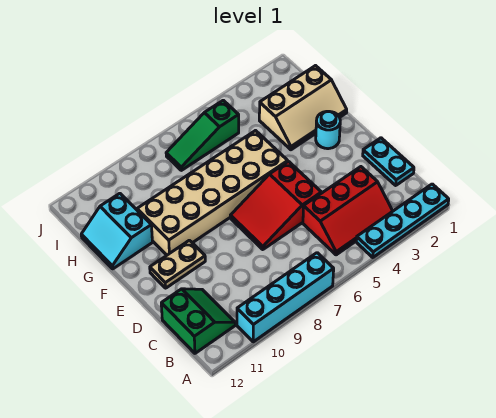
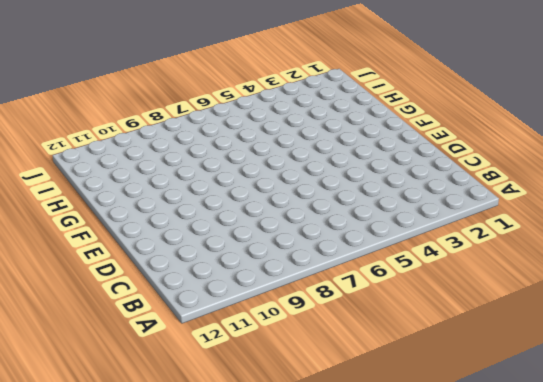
none -> cyan plate A1:A4 level 1
none -> cyan brick A7:A10 level 1
none -> red slope B3:C5 level 1 top C

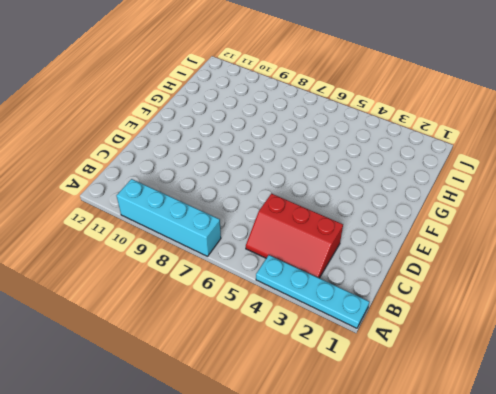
none -> green slope B11:C12 level 1 top 12
none -> cyan plate C1:D1 level 1
none -> red slope D5:E7 level 1 top 5

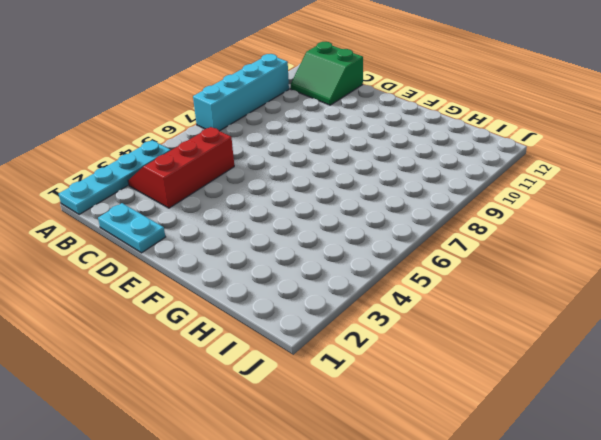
none -> red slope D5:E7 level 1 top 5
none -> tan plate E10:E11 level 1
none -> cyan round brick F2 level 1

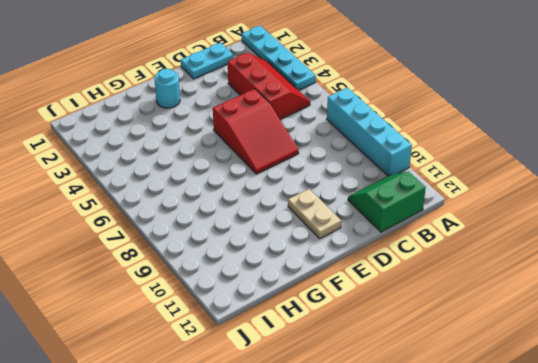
none -> tan brick F5:G10 level 1
none -> tan slope G1:H3 level 1 top H
none -> cyan slope G11:H12 level 1 top 11

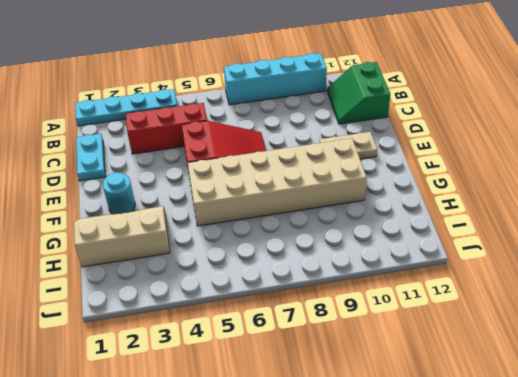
none -> cyan slope G11:H12 level 1 top 11
none -> green slope I5:I7 level 1 top 5

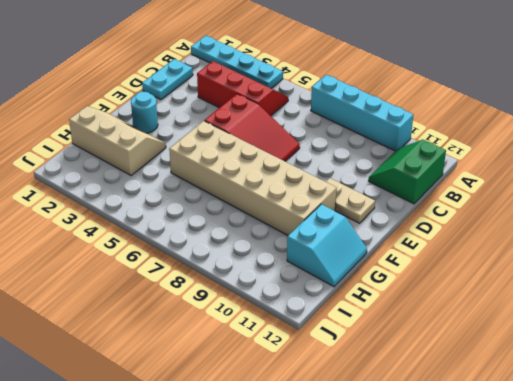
none -> green slope I5:I7 level 1 top 5

